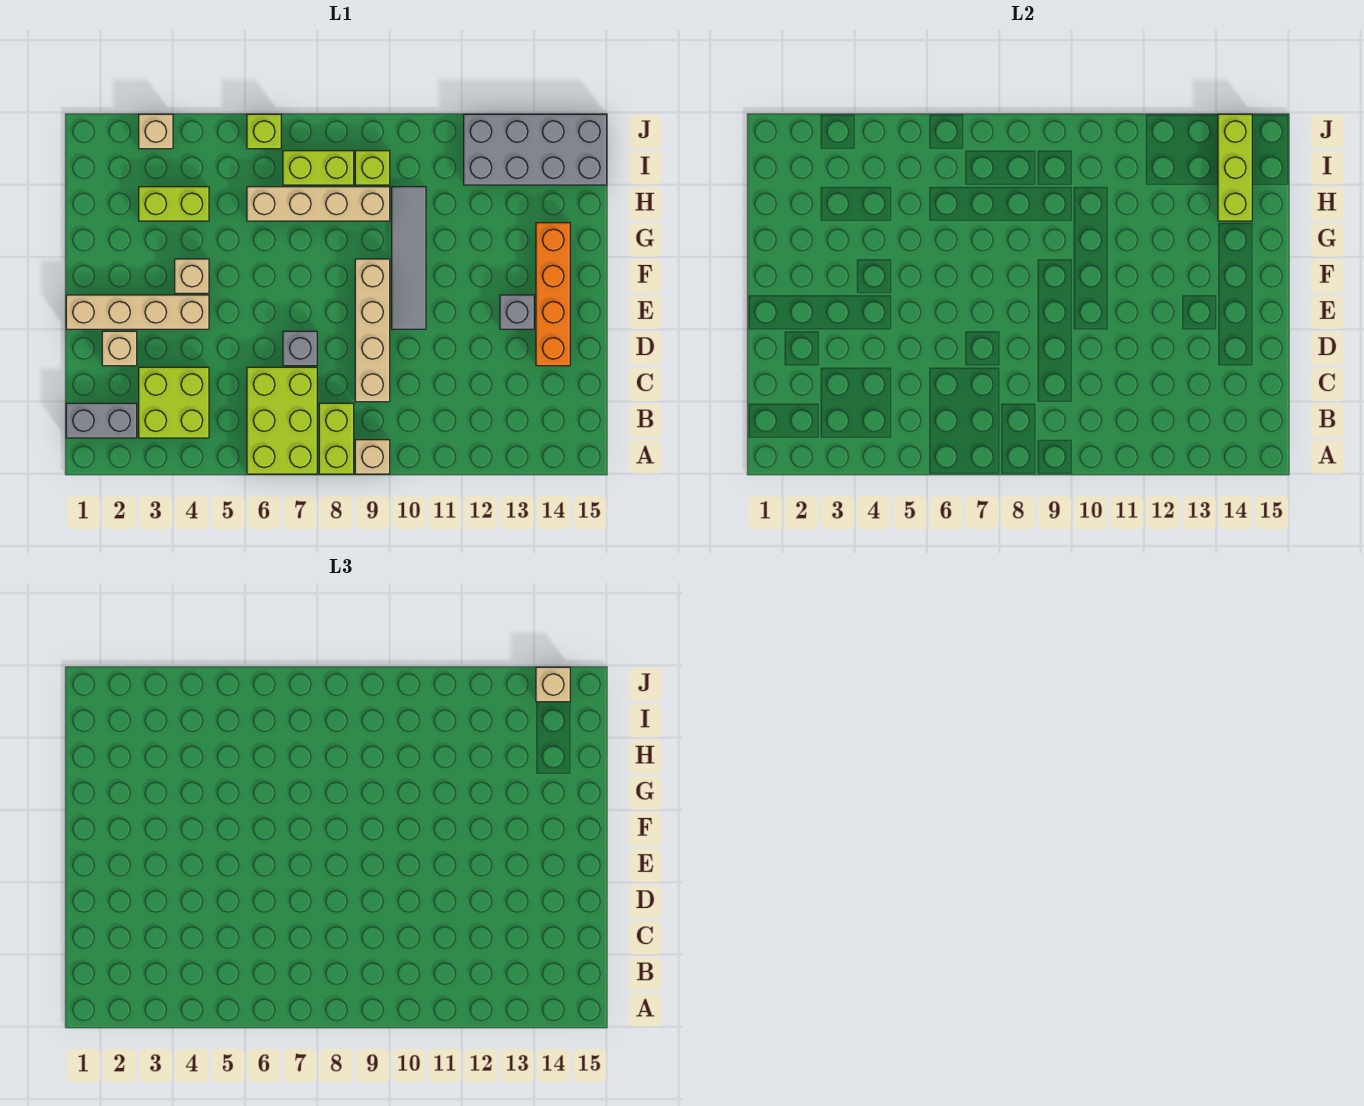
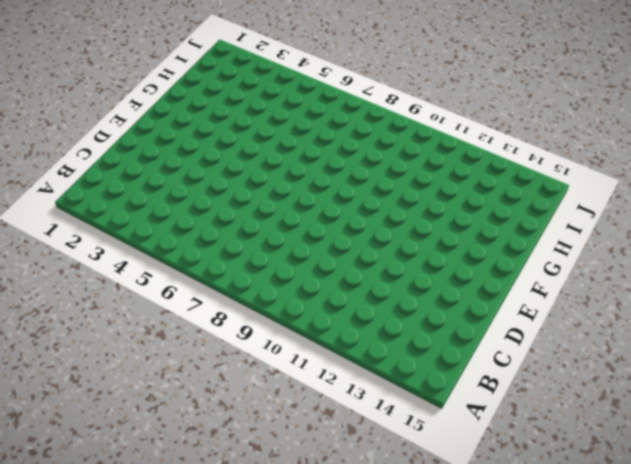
none -> lime brick A6:C7 level 1
none -> lime brick A8:B8 level 1
none -> tan brick A9 level 1

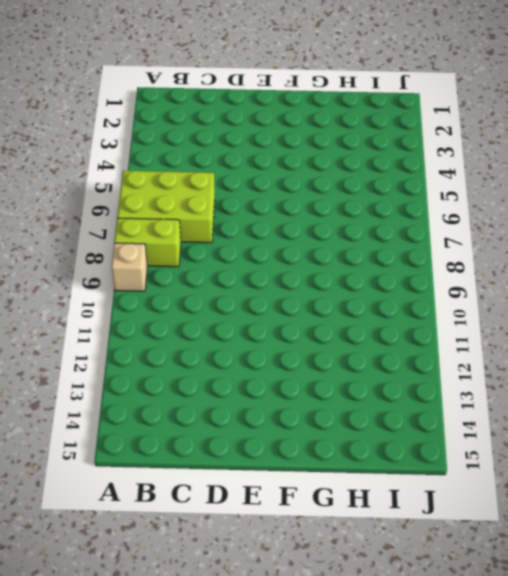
none -> grey brick B1:B2 level 1
none -> lime brick B3:C4 level 1
none -> tan brick C9:F9 level 1

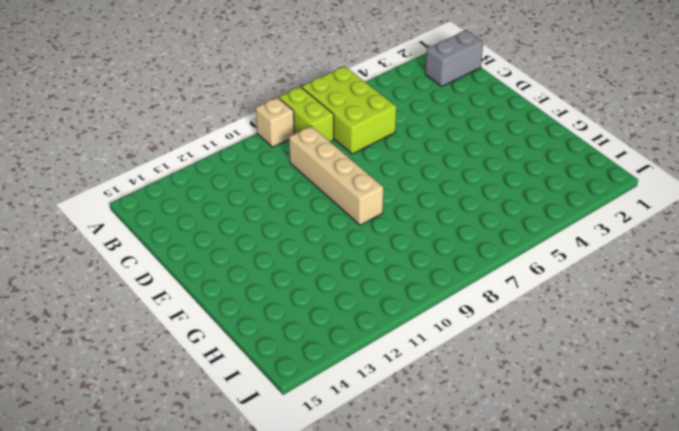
none -> lime brick B3:C4 level 1
none -> tan brick D2 level 1
none -> grey brick D7 level 1

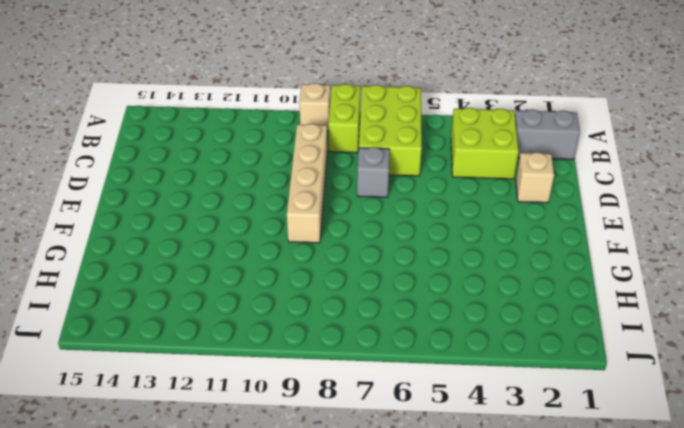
none -> orange brick D14:G14 level 1
none -> tan brick E1:E4 level 1
none -> grey tile E10:H10 level 1

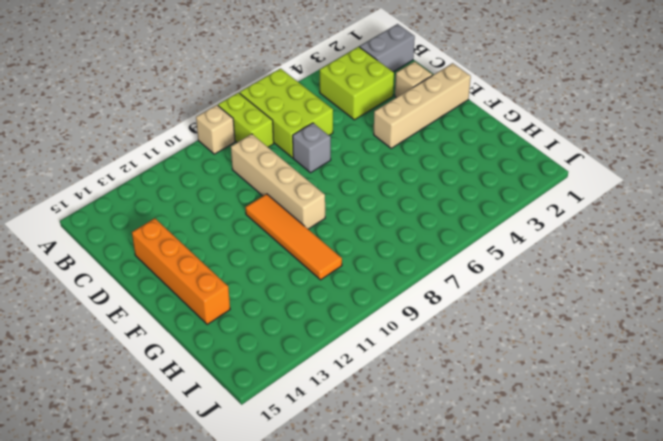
orange tile E10:H10 level 1 -> grey tile E10:H10 level 1
none -> grey brick E13 level 1
none -> tan brick F4 level 1
none -> lime brick H3:H4 level 1

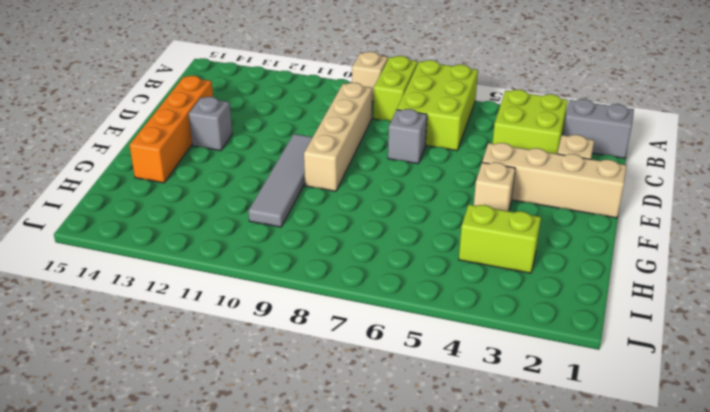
none -> tan brick H6:H9 level 1
none -> lime brick I7:I8 level 1
none -> lime brick I9 level 1

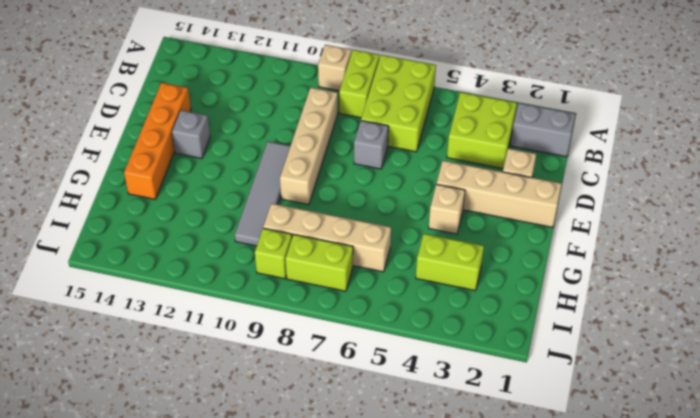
none -> grey brick I12:J15 level 1
none -> tan brick J3 level 1
none -> lime brick J6 level 1

